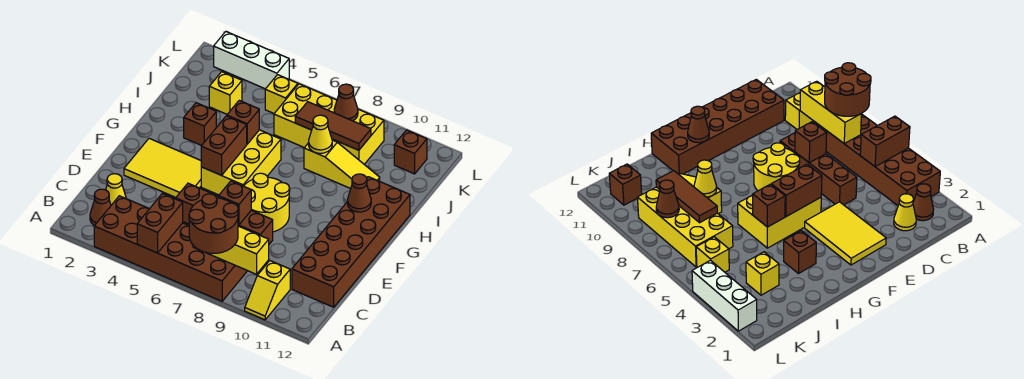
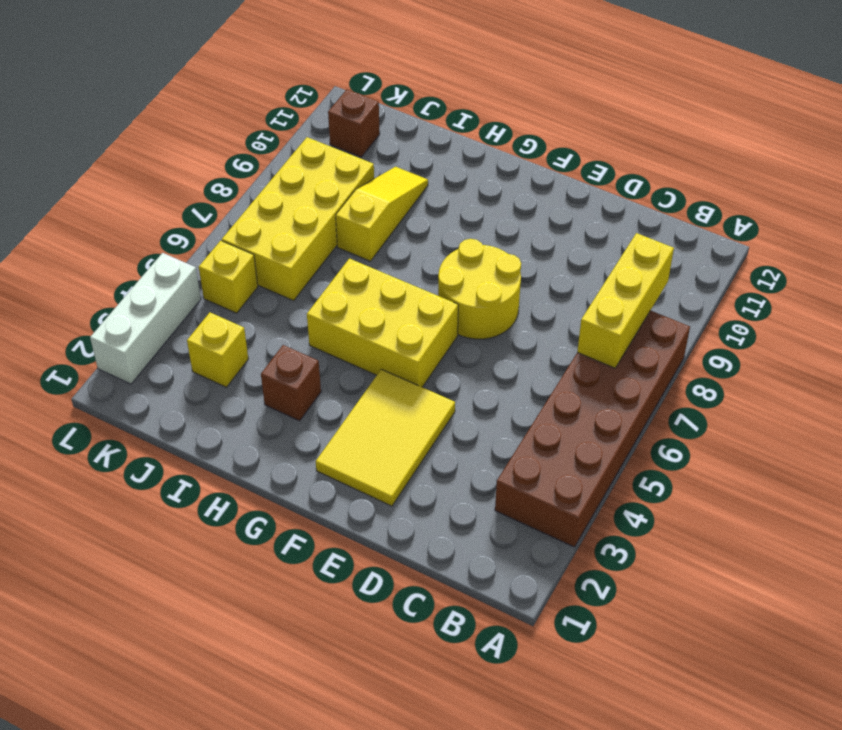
none -> yellow slope A10:B10 level 1 top B
none -> brown cone B2 level 1
none -> yellow cone C2 level 1

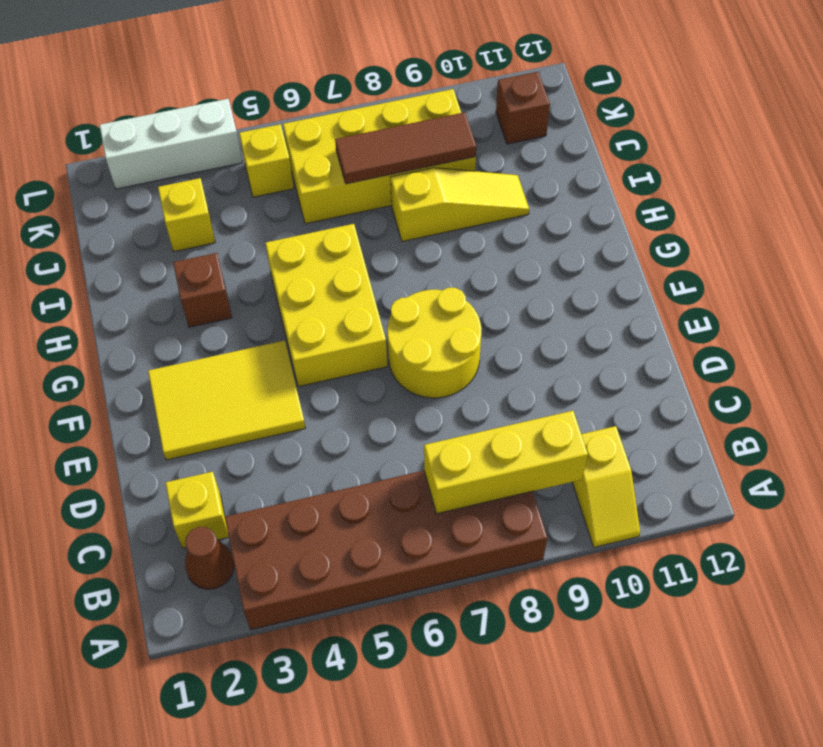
yellow brick C2 level 1 -> yellow cone C2 level 1
none -> brown brick C11:H12 level 1
none -> brown brick D5:D8 level 1
none -> brown brick A5:B5 level 2

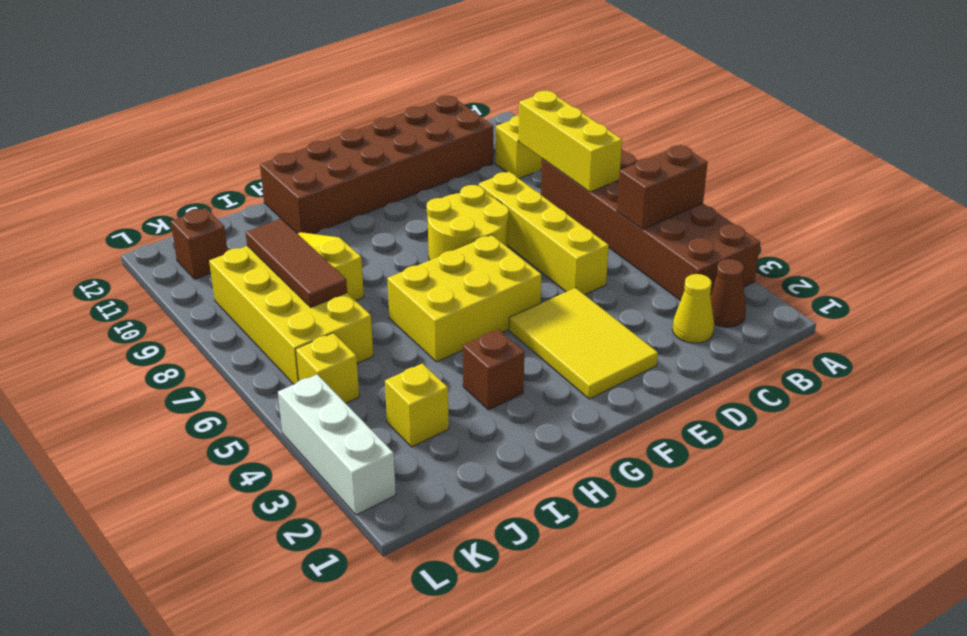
yellow brick D5:D8 level 1 -> brown brick D5:D8 level 1
none -> brown brick D7 level 2
none -> brown brick F5:G5 level 2
none -> brown cone G11 level 2

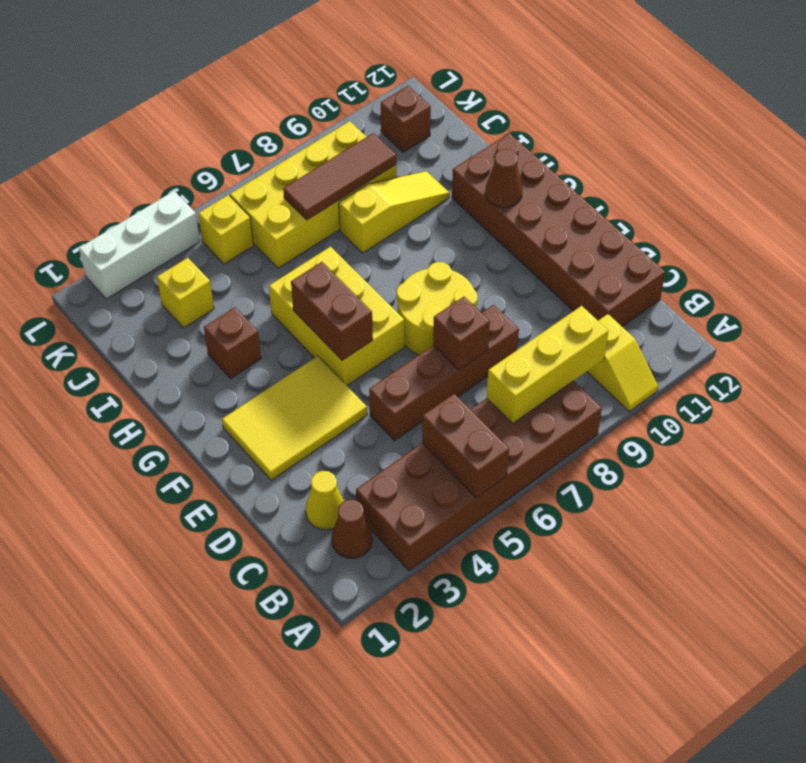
none -> brown brick H5 level 2
none -> yellow cone I8 level 2
none -> brown cone K8 level 2

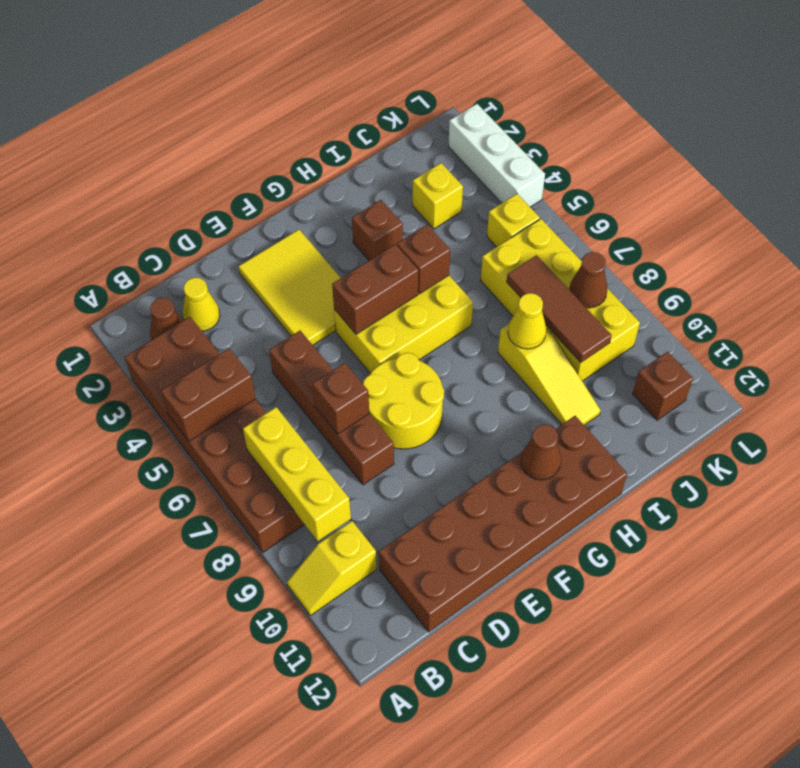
none -> brown round brick A7:B8 level 3

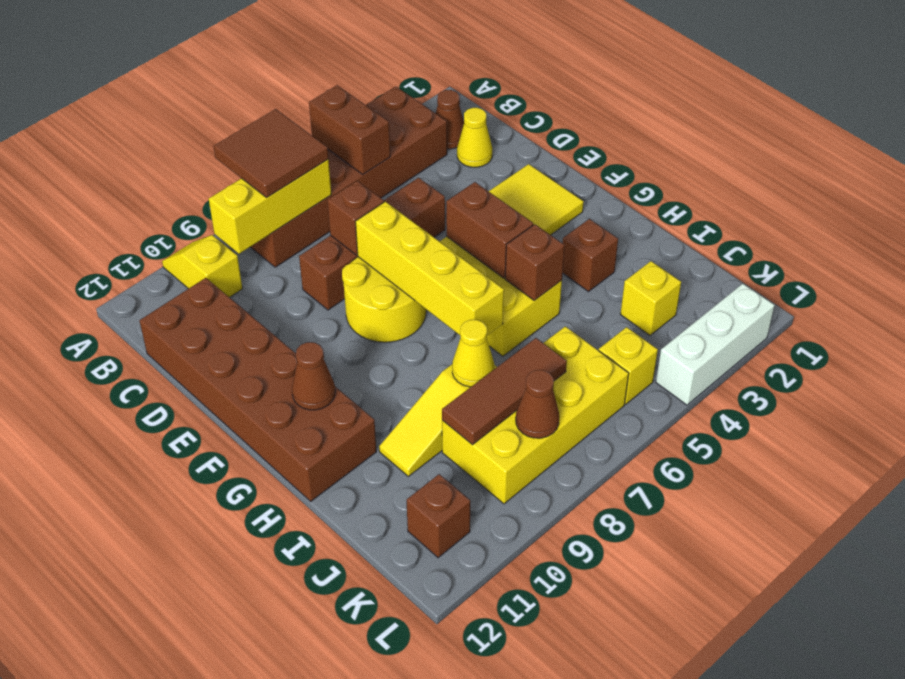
brown tile A7:B8 level 3 -> brown round brick A7:B8 level 3
yellow brick E7:H7 level 2 -> none

